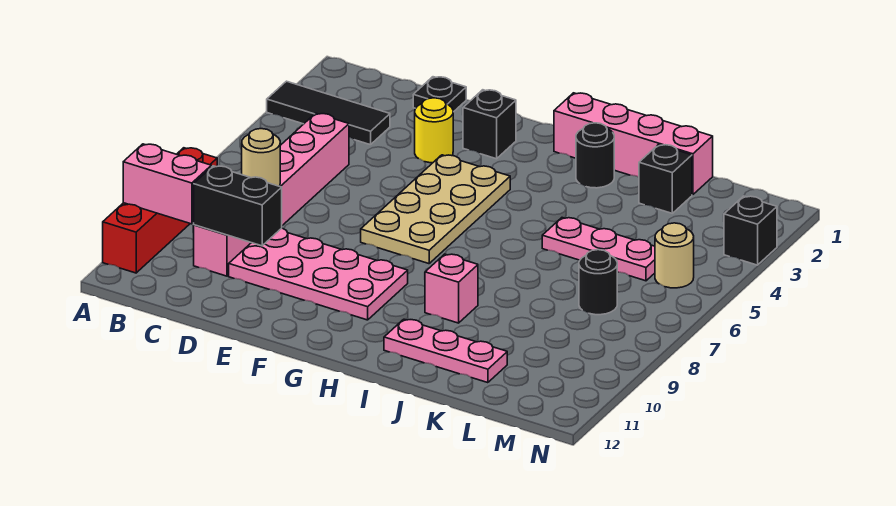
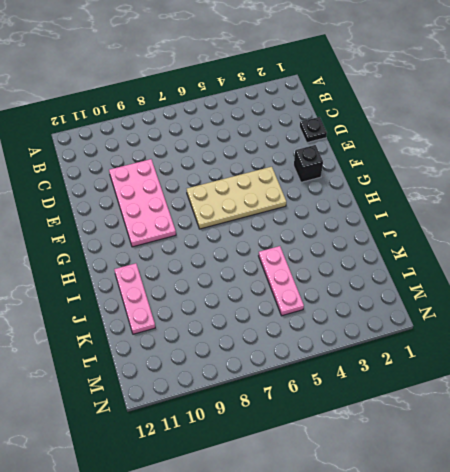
none -> black tile A3:C3 level 1
none -> red brick A8:A11 level 1
none -> pink brick C5:C10 level 1

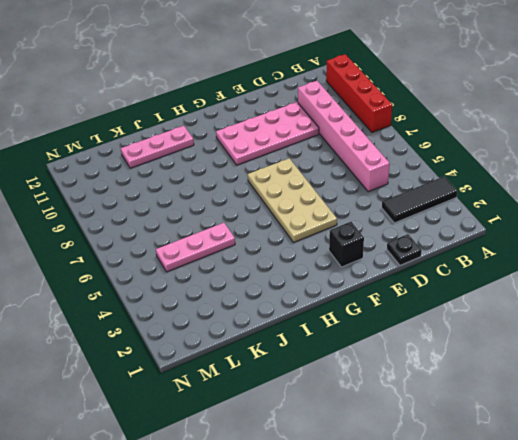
none -> yellow round brick E3 level 1
none -> pink brick H1:K1 level 1
none -> black round brick I2 level 1

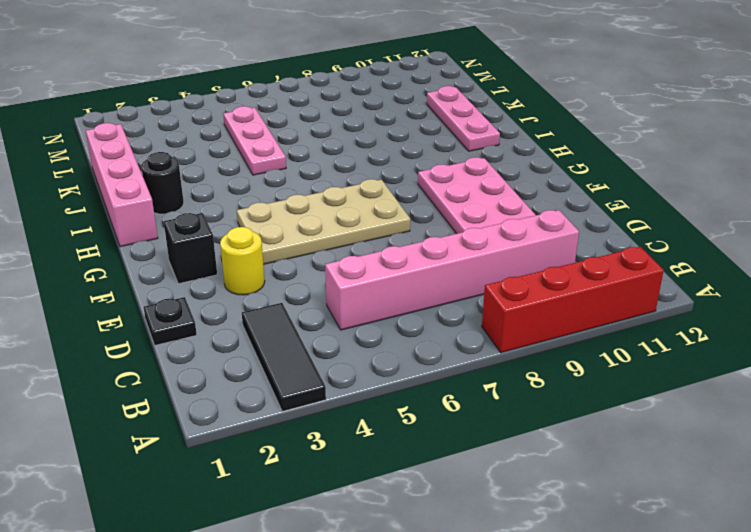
none -> pink brick I9 level 1
none -> black brick K2 level 1
none -> black round brick L7 level 1

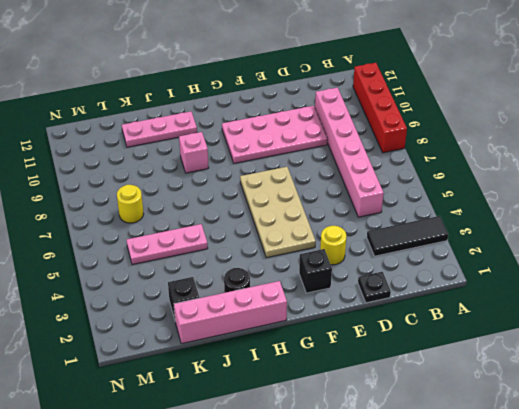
yellow round brick L7 level 1 -> black round brick L7 level 1
none -> tan round brick M5 level 1
none -> black brick N3 level 1
none -> pink brick A10:B10 level 2

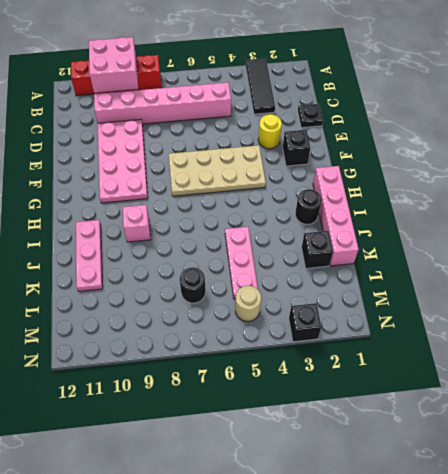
pink brick A9:B10 level 2 -> pink brick A10:B10 level 2
none -> tan round brick C8 level 2
none -> black brick C10:D10 level 2

